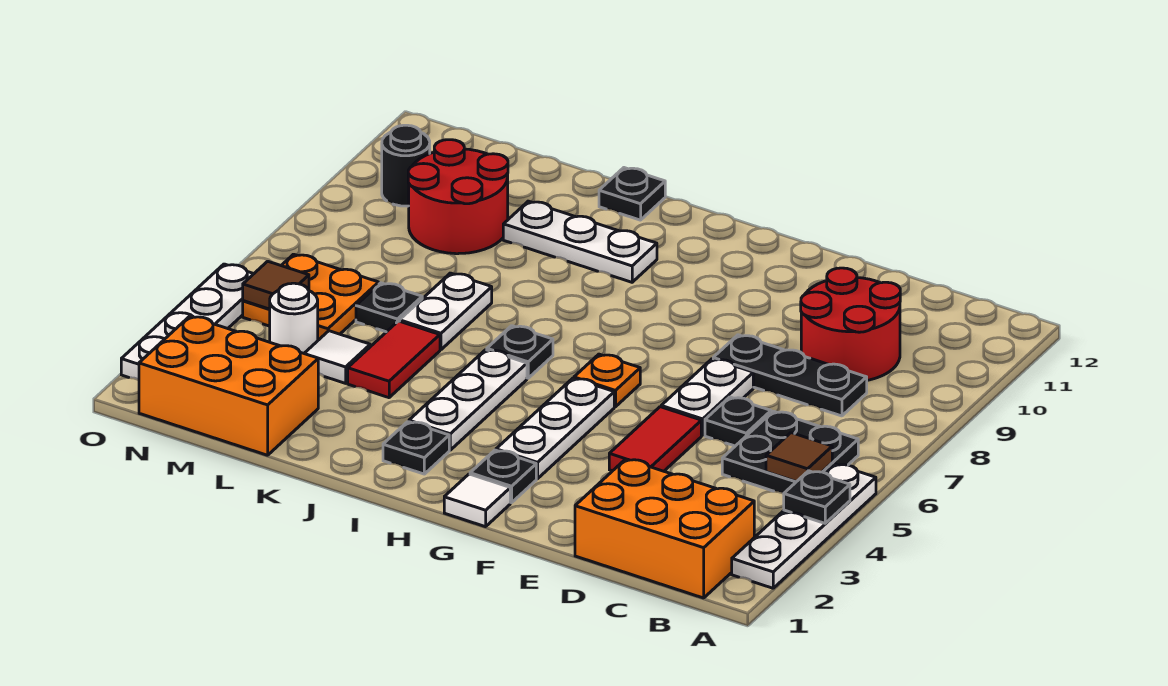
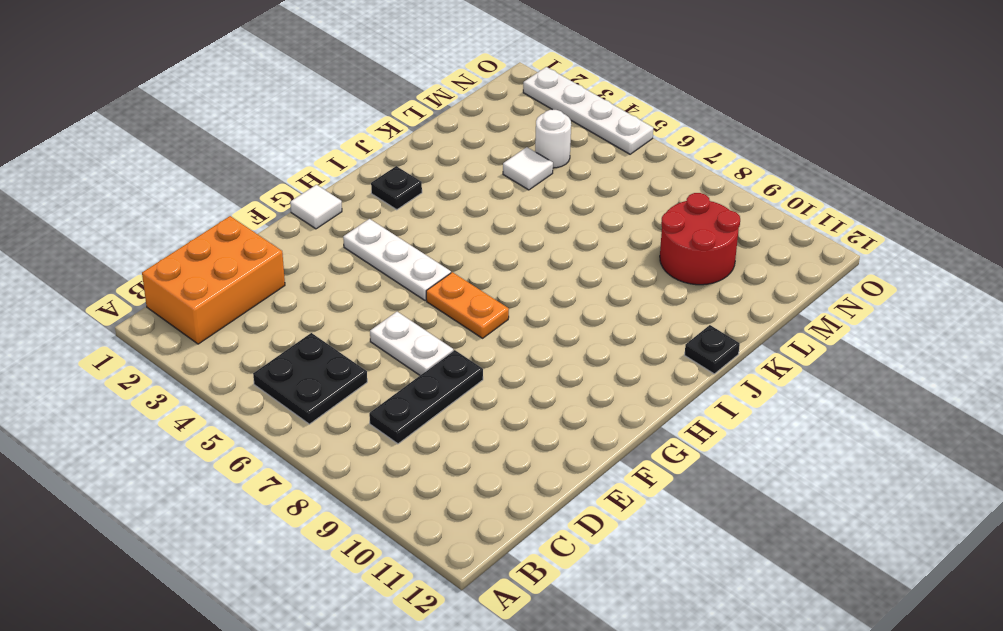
orange plate G6:G7 level 1 -> orange plate G6 level 1
none -> white plate A2:A5 level 1
none -> red round brick C9:D10 level 1
none -> black plate D6 level 1
none -> red tile E4:E5 level 1

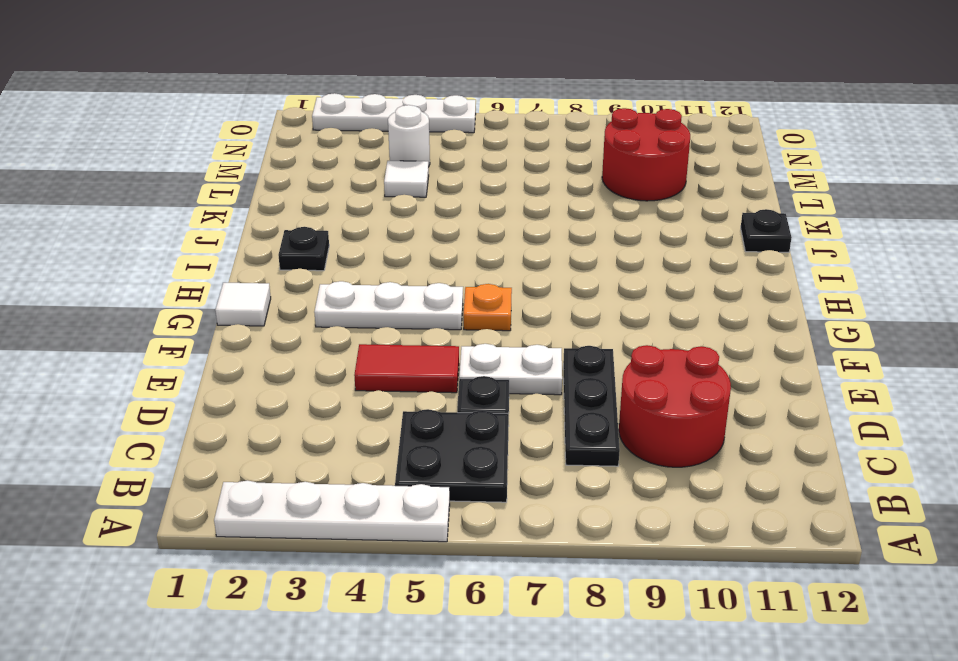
none -> orange brick B1:D2 level 1
none -> black plate G2 level 1
none -> white plate I3:I5 level 1
none -> black plate I6 level 1

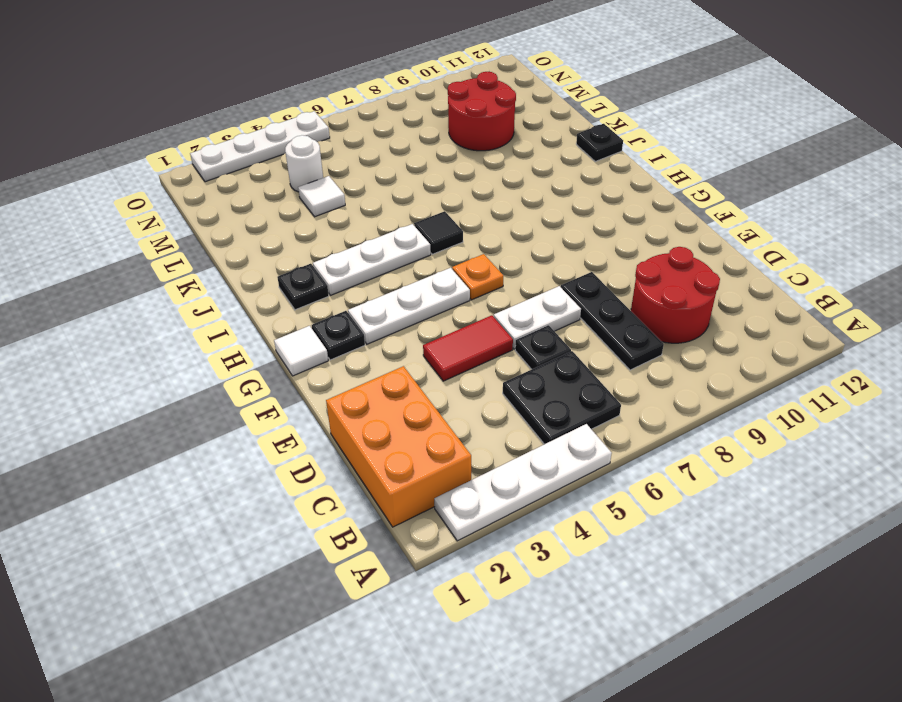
black tile I6 level 1 -> black plate I6 level 1
none -> white plate I10:K10 level 1
none -> red tile K4:K5 level 1
none -> white plate K6:K7 level 1
none -> orange brick L1:N2 level 1

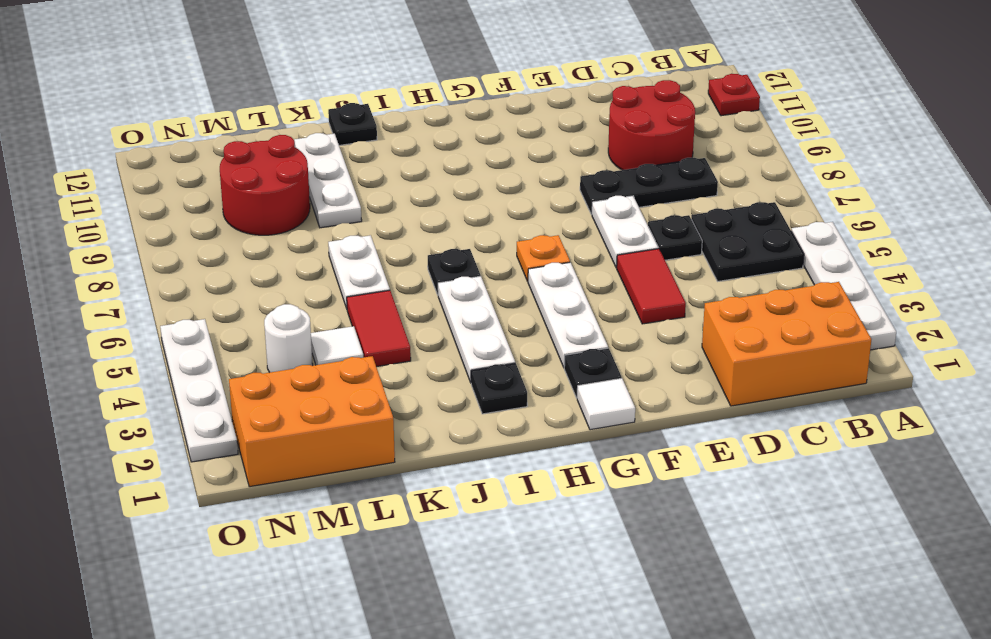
red plate A11 level 1 -> none
white plate K9:K11 level 1 -> white plate I10:K10 level 1
none -> black plate L6 level 1
none -> orange plate M5:N6 level 1
none -> black round brick N10 level 1
none -> black plate A4 level 2

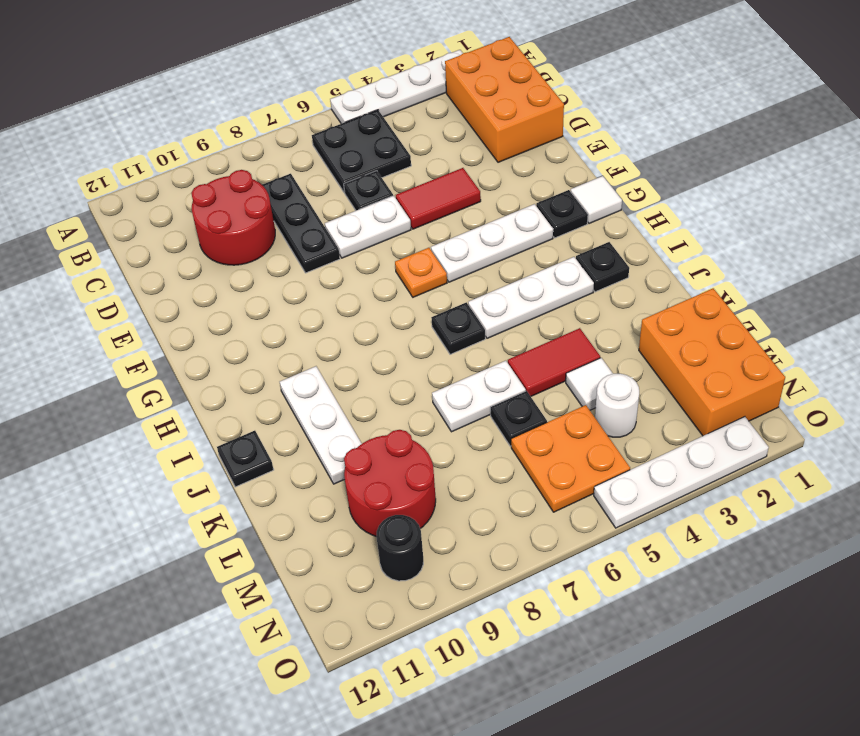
none -> black plate A4 level 2
none -> brown tile B5 level 2
none -> brown tile N5 level 2

